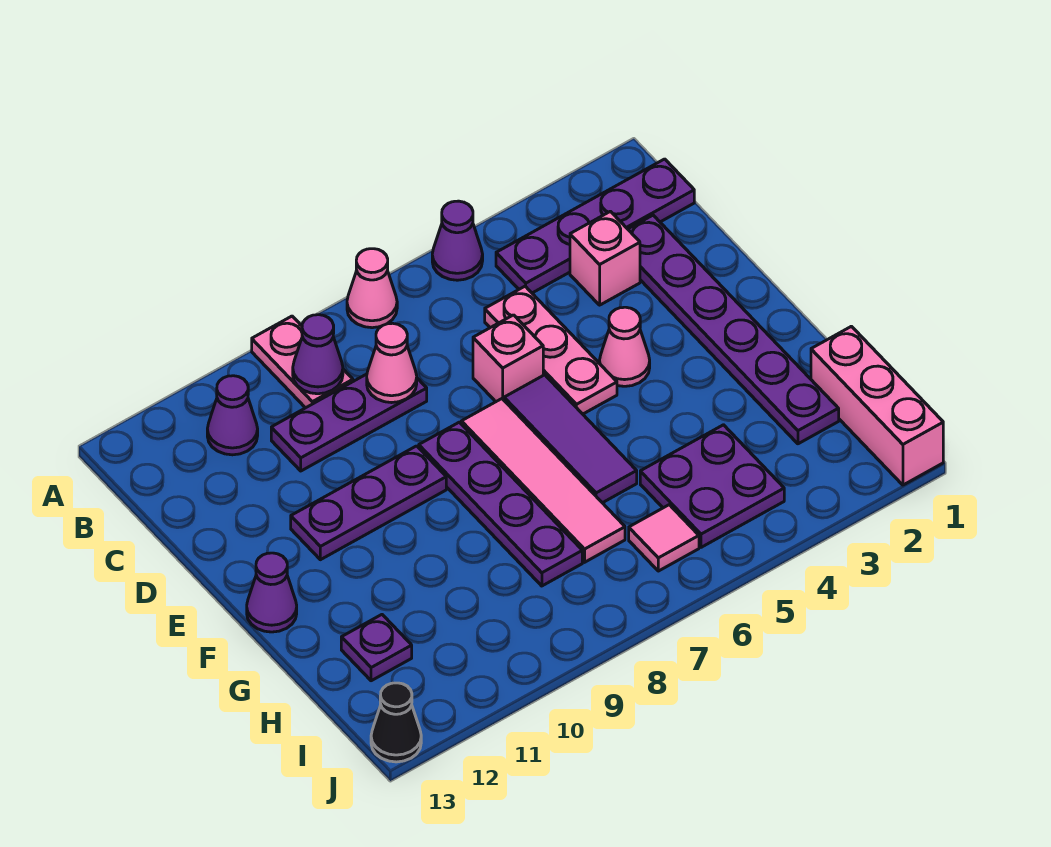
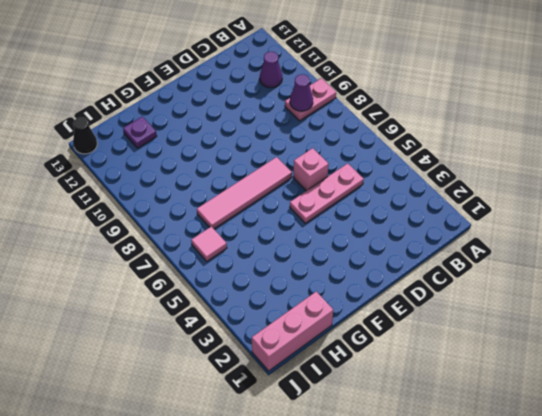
none -> purple cone A5 level 1
none -> pink cone A7 level 1
none -> purple plate B1:B4 level 1

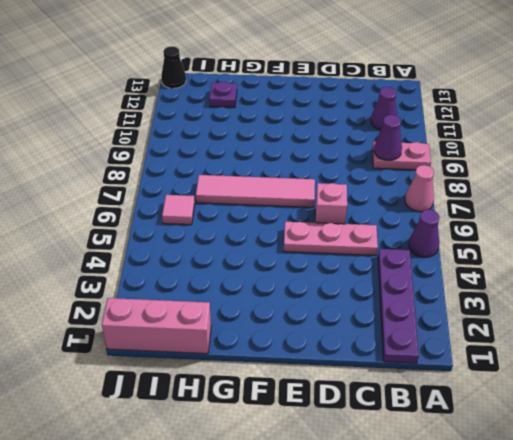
none -> purple plate C2:H2 level 1
none -> pink brick C3 level 1
none -> purple plate C8:C10 level 1

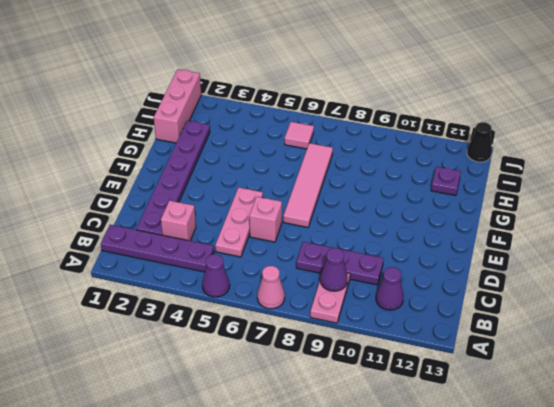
none -> pink cone E4 level 1
none -> purple tile E6:G6 level 1
none -> purple plate E8:H8 level 1

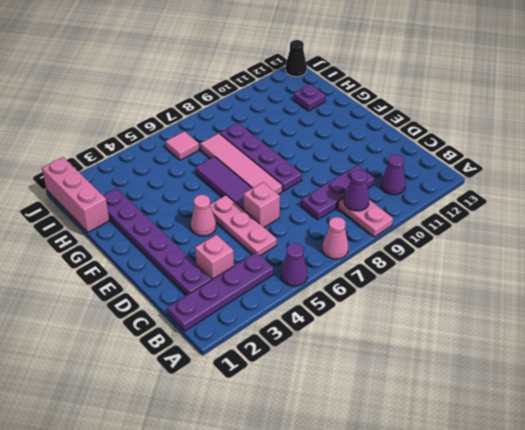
none -> purple plate E9:E11 level 1
none -> purple cone F13 level 1
none -> purple plate H4:I5 level 1

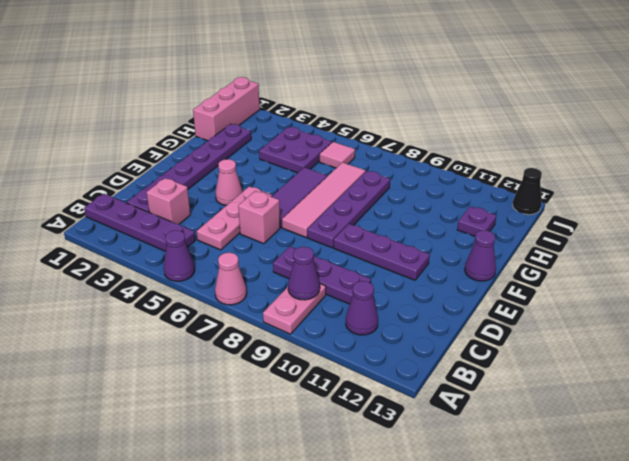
none -> pink cone C8 level 2

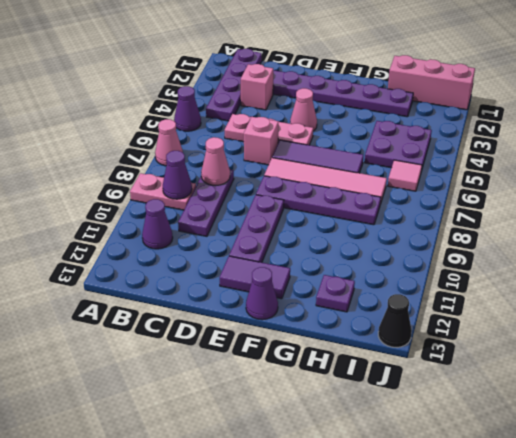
purple tile E12:F12 level 1 -> none

